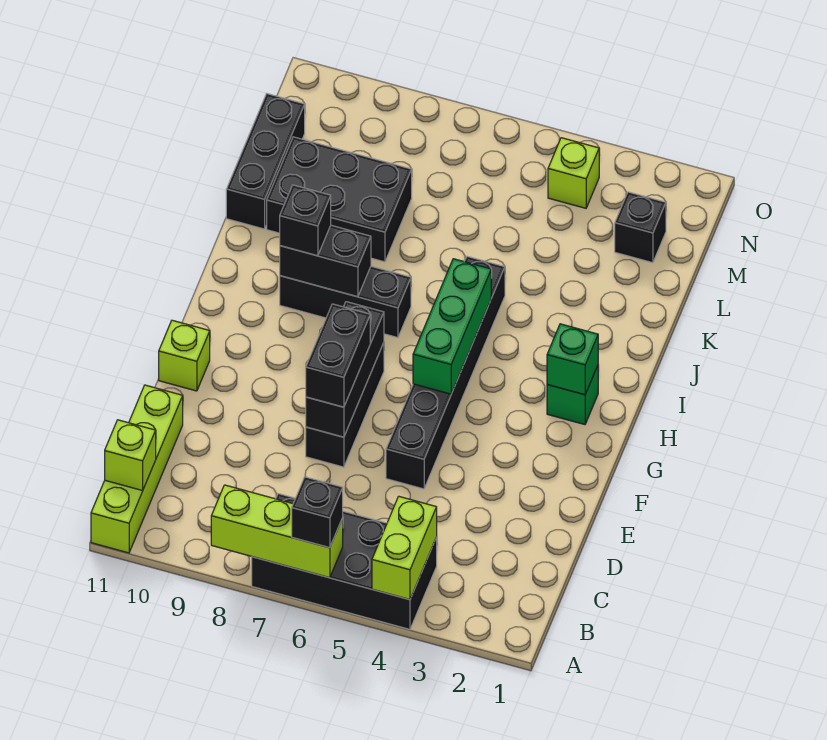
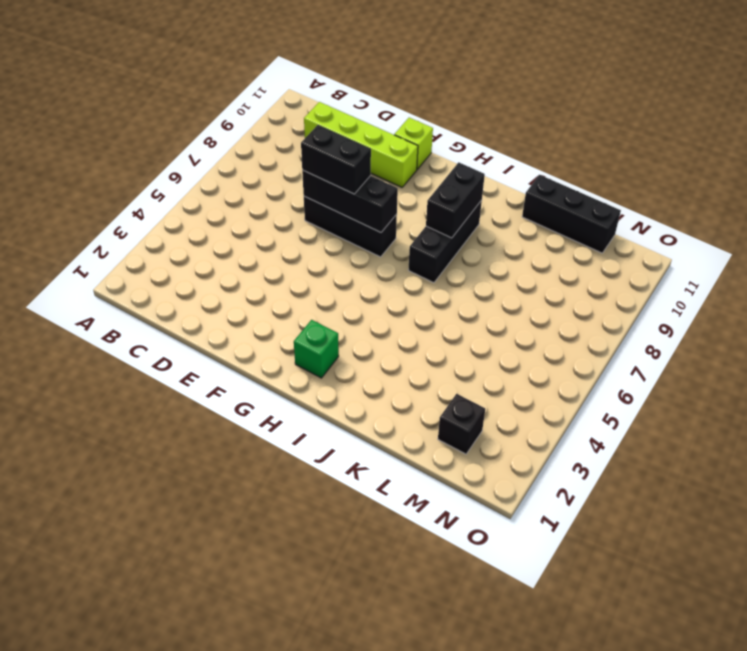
lime brick C10:F10 level 1 -> lime brick A11:D11 level 1
none -> black brick A4:B7 level 1
none -> black brick E5:J5 level 1
none -> black brick K8:L10 level 1

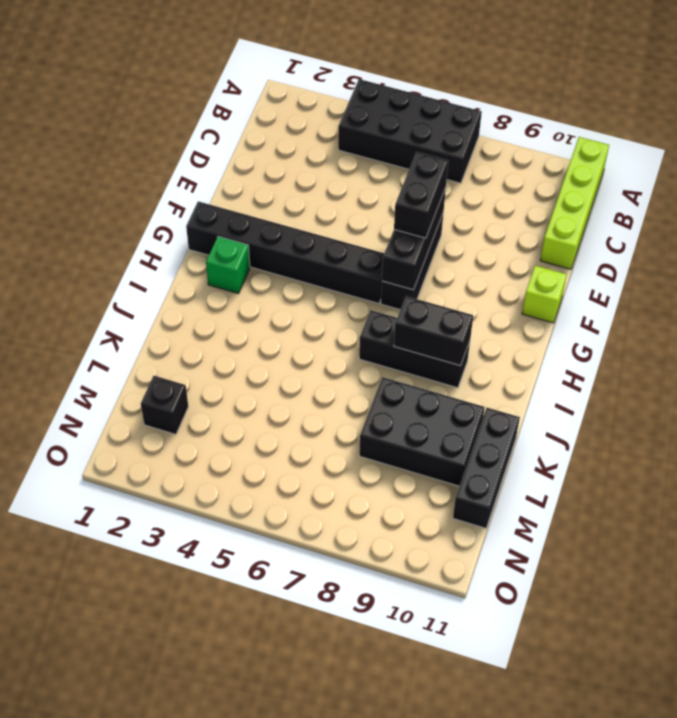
black brick G1:G6 level 1 -> black brick E5:J5 level 1
none -> lime brick N4 level 1
none -> lime brick A4:B4 level 2
none -> lime brick A6:A8 level 2

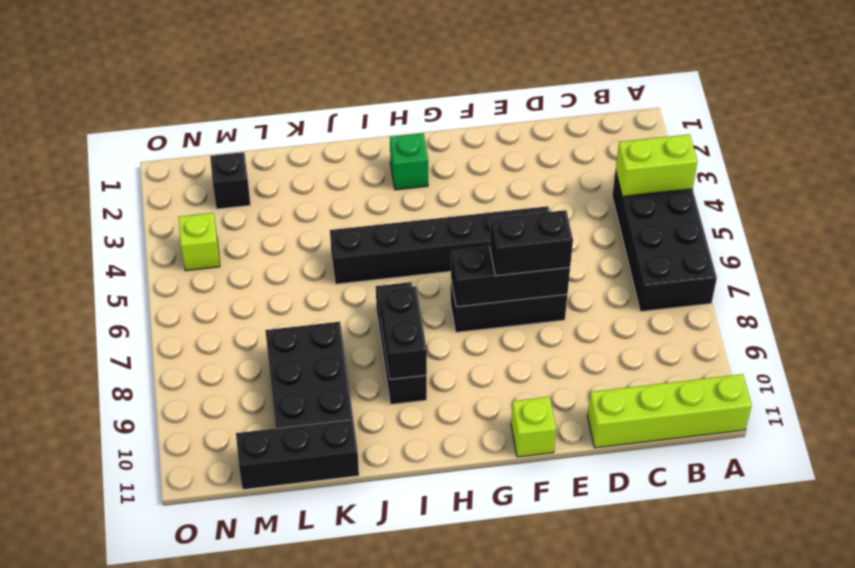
none -> lime brick A6:A8 level 2
none -> lime brick B11 level 2
none -> green brick G5:I5 level 2

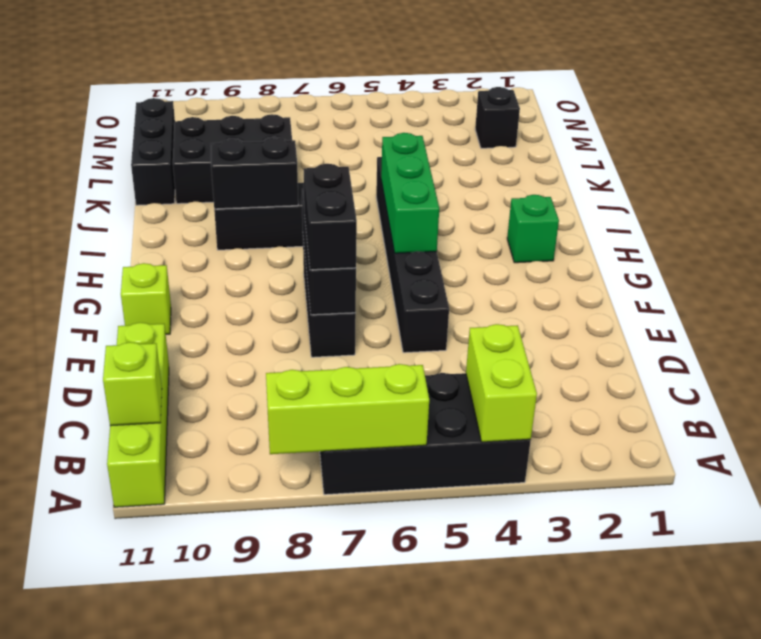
none -> lime brick N4 level 1
none -> green brick H2 level 2
none -> black brick A6 level 3

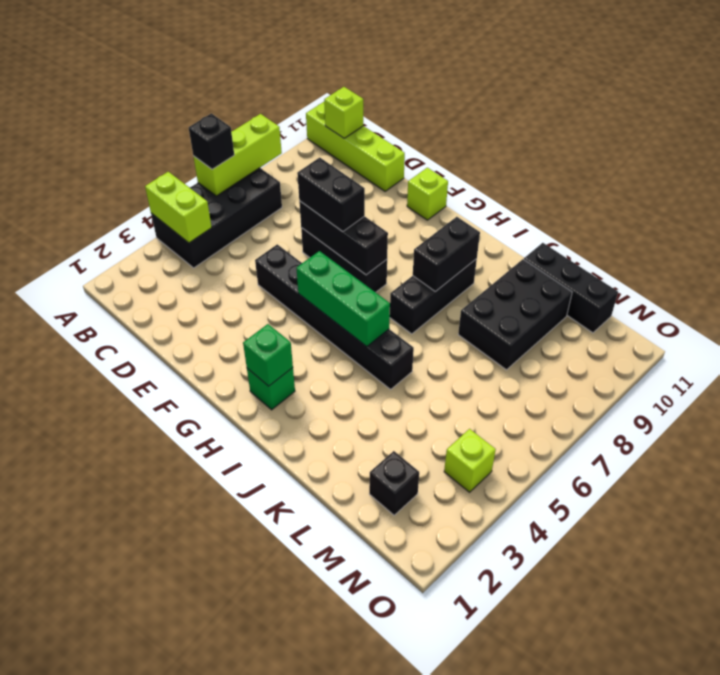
none -> black brick I9 level 3

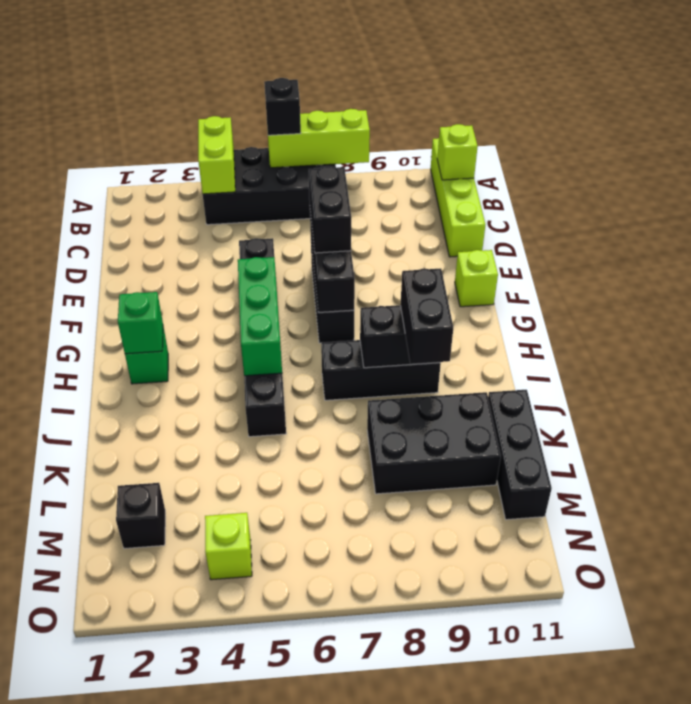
black brick I9:J9 level 3 -> black brick I9 level 3

